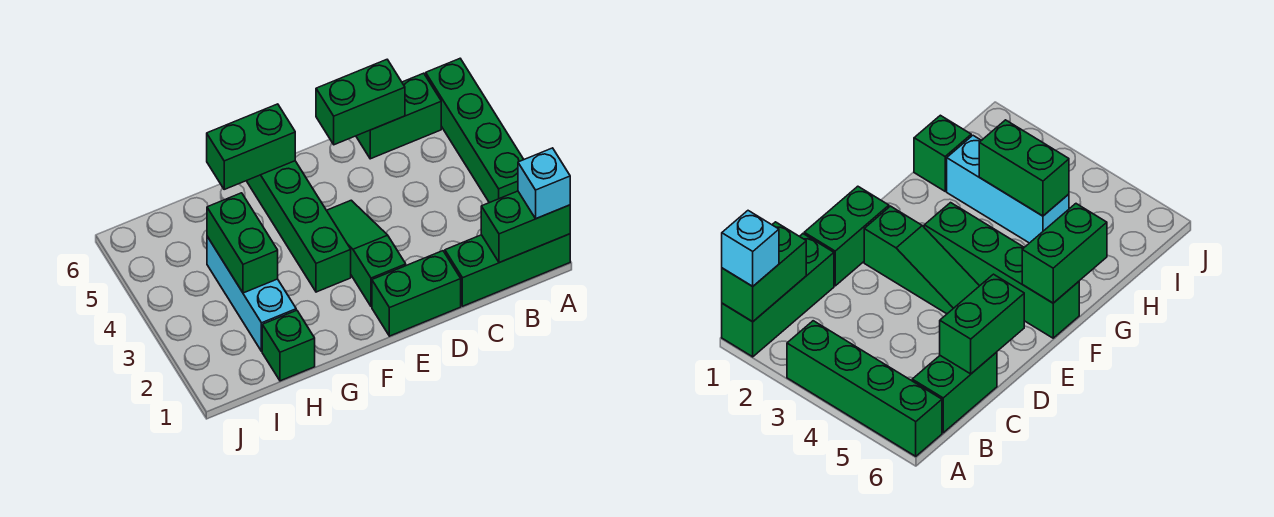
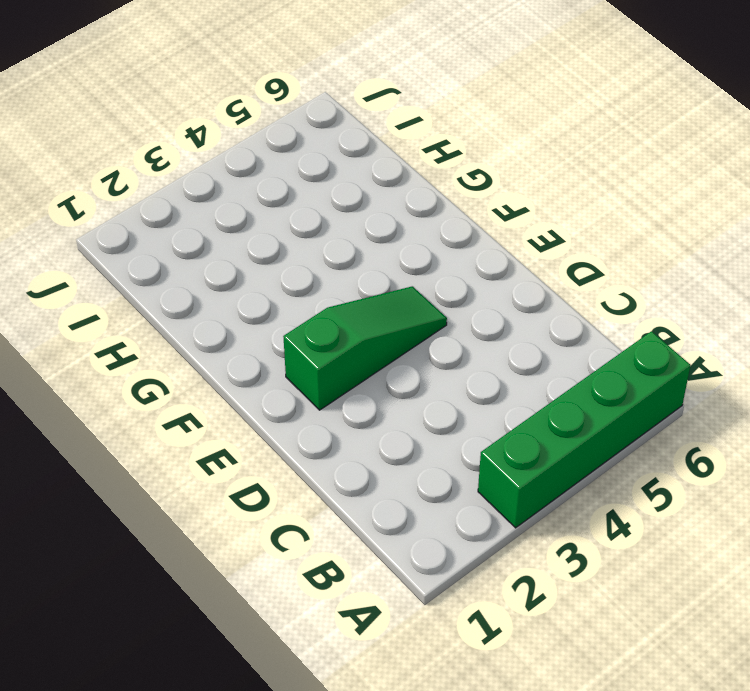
none -> green brick A1:C1 level 1
none -> green brick B6:C6 level 1
none -> green brick D1:E1 level 1

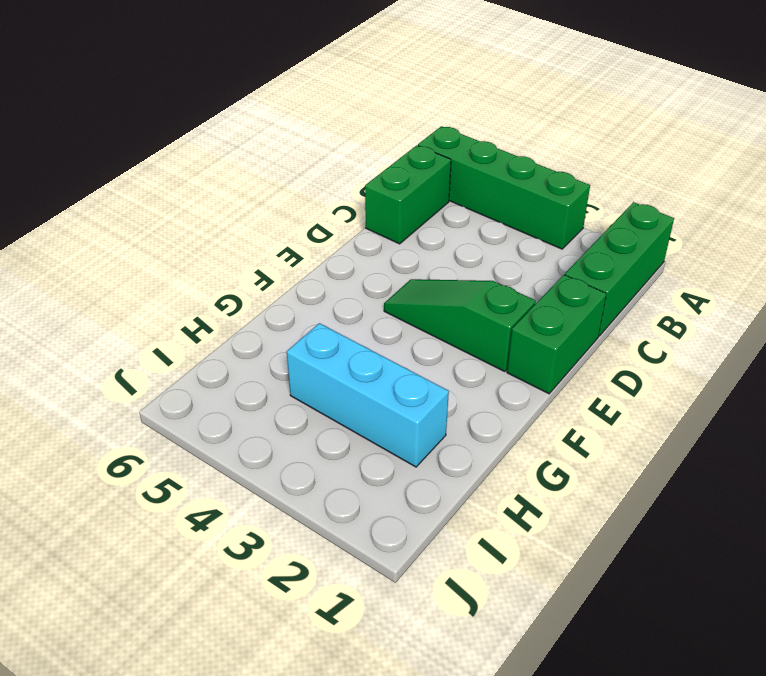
none -> green brick F3:F6 level 1
none -> green brick H1 level 1
none -> green brick A1:B1 level 2

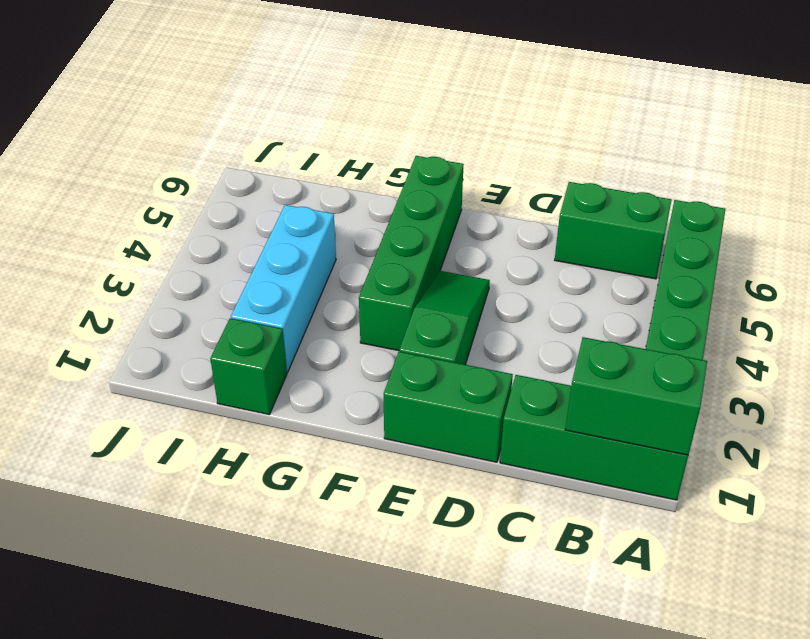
none -> green brick C6:D6 level 2
none -> green brick F6:G6 level 2
none -> green brick H3:H4 level 2

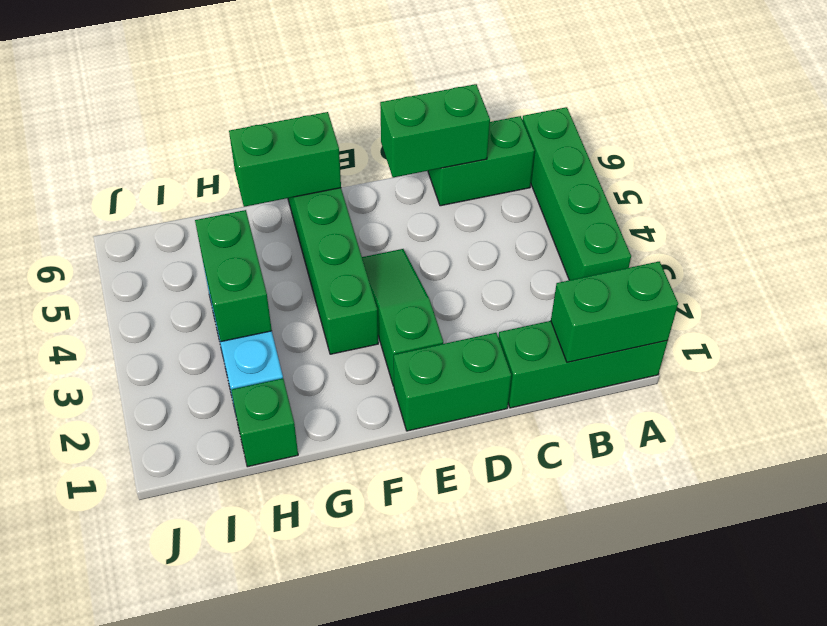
none -> cyan brick A1 level 3

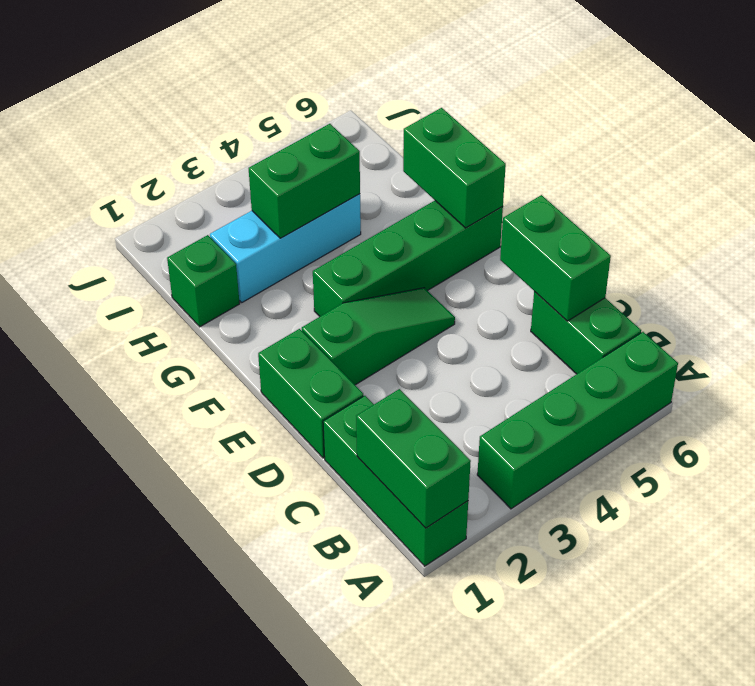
none -> cyan brick A1 level 3

